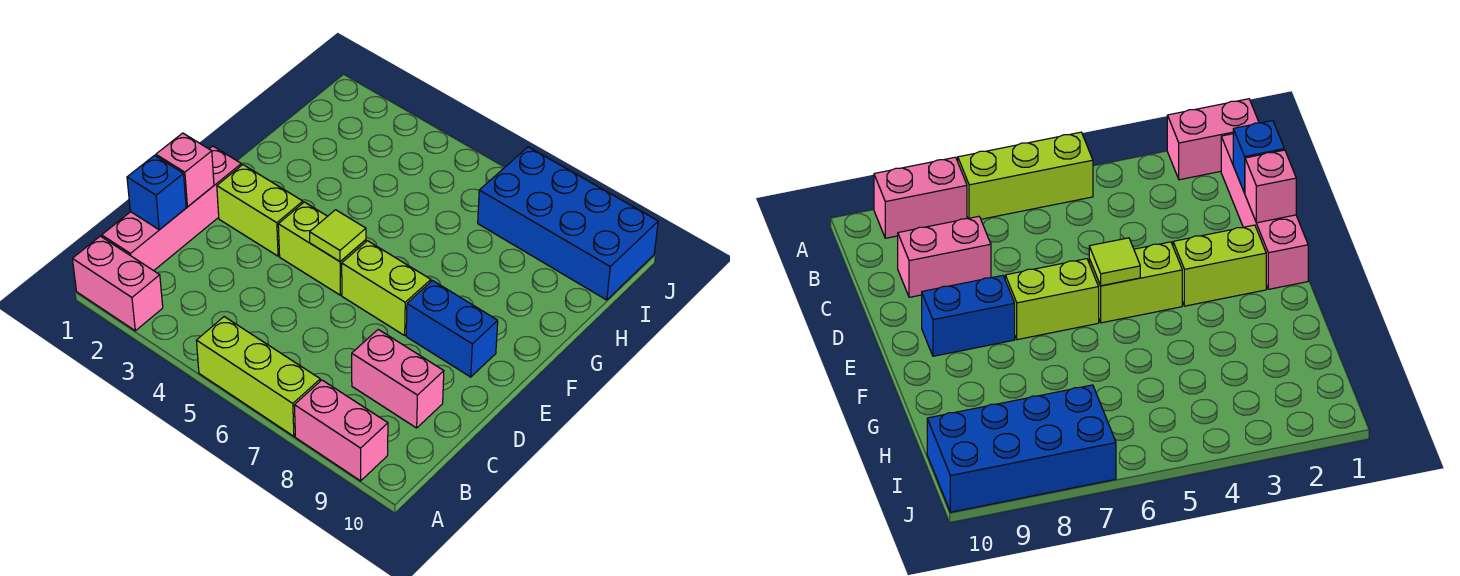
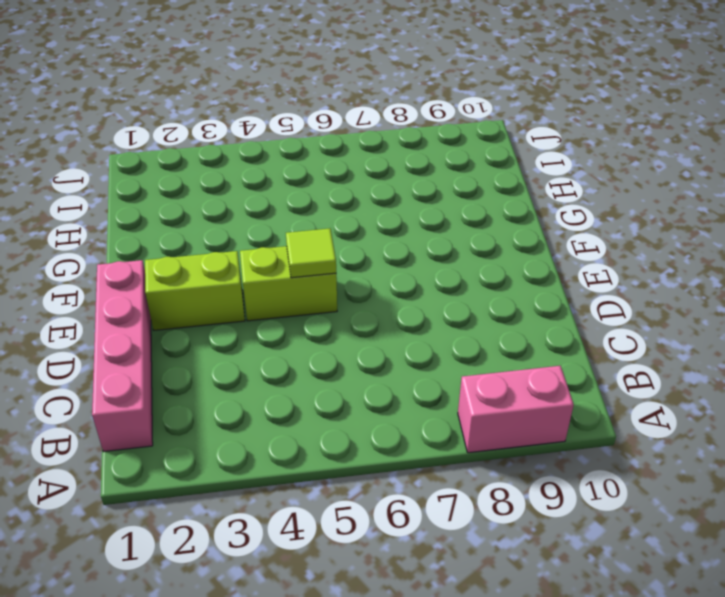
none -> pink brick A1:A2 level 1
none -> lime brick A5:A7 level 1
none -> pink brick C8:C9 level 1

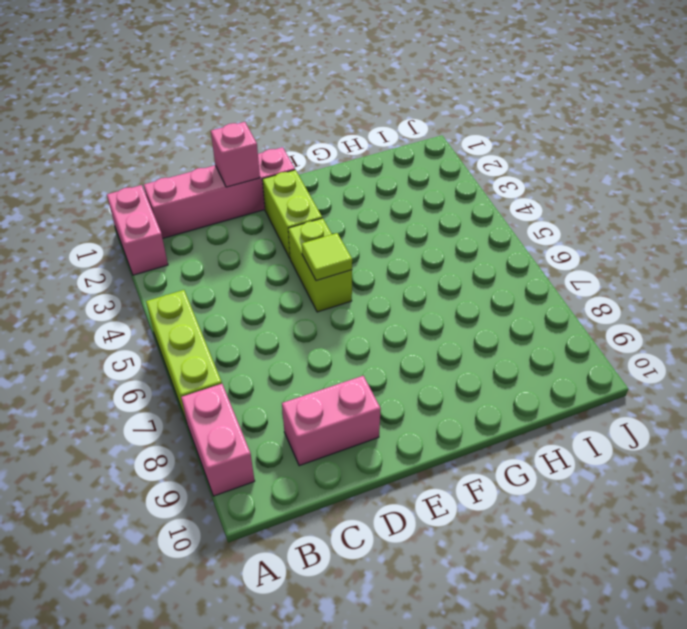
pink brick C9:D9 level 1 -> pink brick C8:C9 level 1
none -> lime brick E6:E7 level 1
none -> blue brick E8:E9 level 1
none -> blue brick I7:J10 level 1

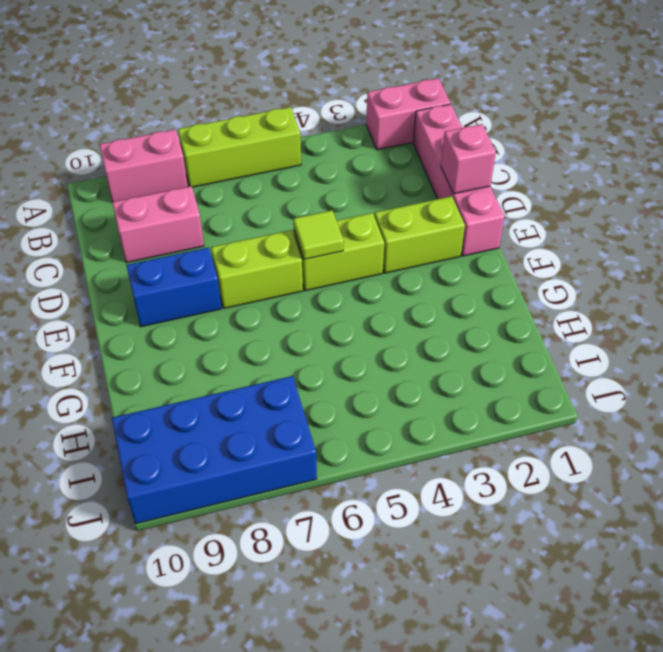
none -> blue brick C1 level 2

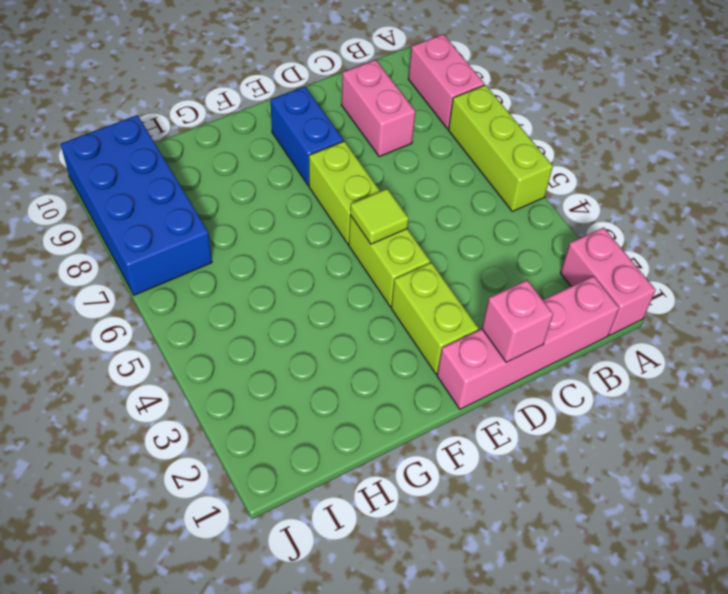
none -> blue brick C1 level 2

